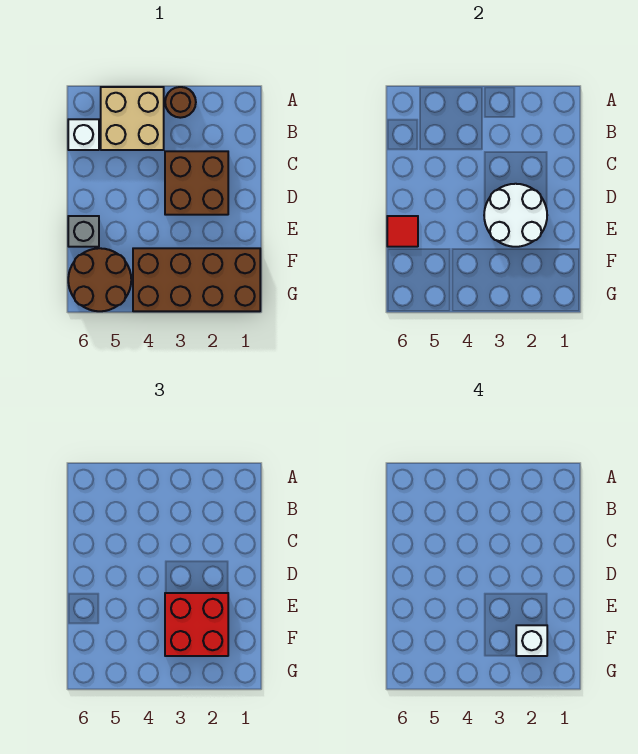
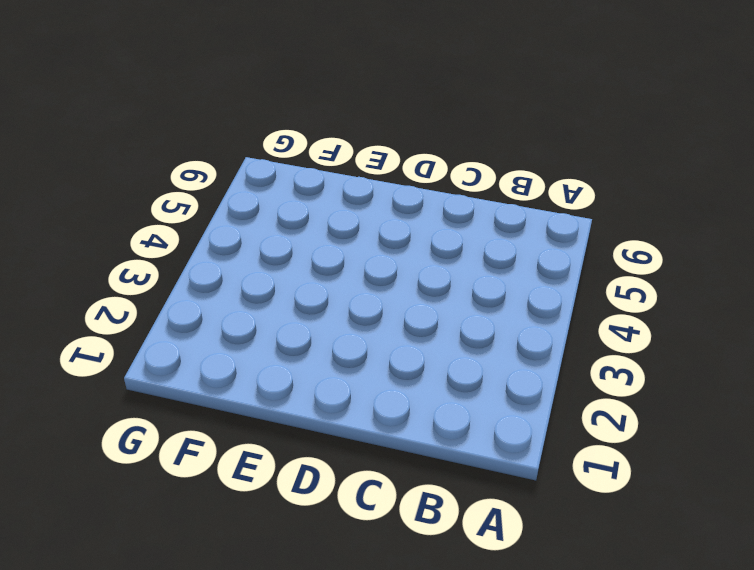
none -> brown round brick A3 level 1
none -> tan brick A4:B5 level 1

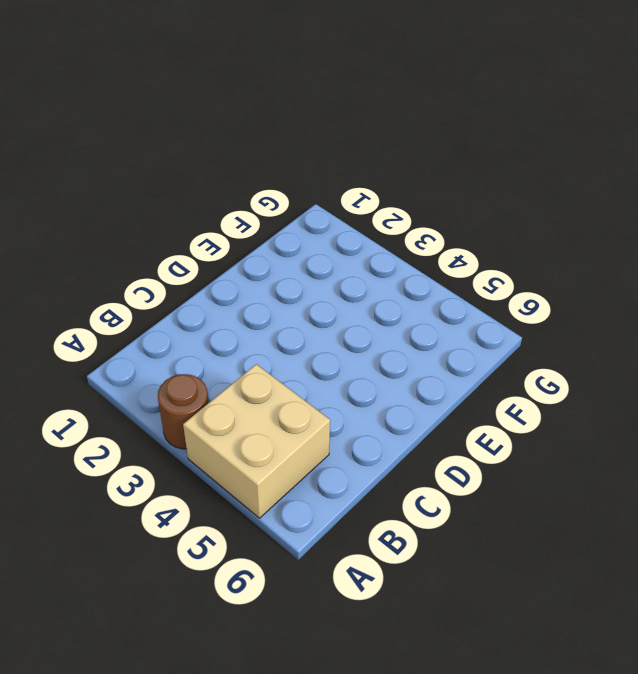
none -> white brick B6 level 1
none -> brown brick C2:D3 level 1

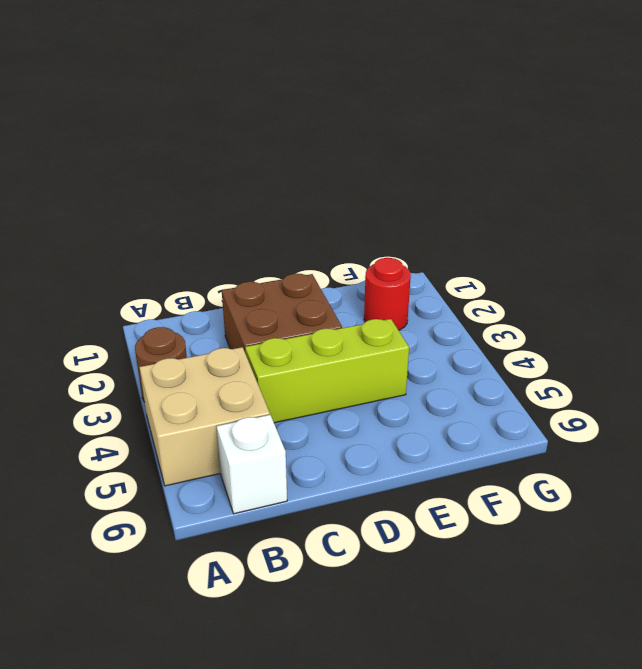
lime brick C4:E4 level 1 -> none
red round brick F2 level 1 -> brown brick F1:G4 level 1
none -> grey brick E6 level 1
none -> brown round brick F5:G6 level 1

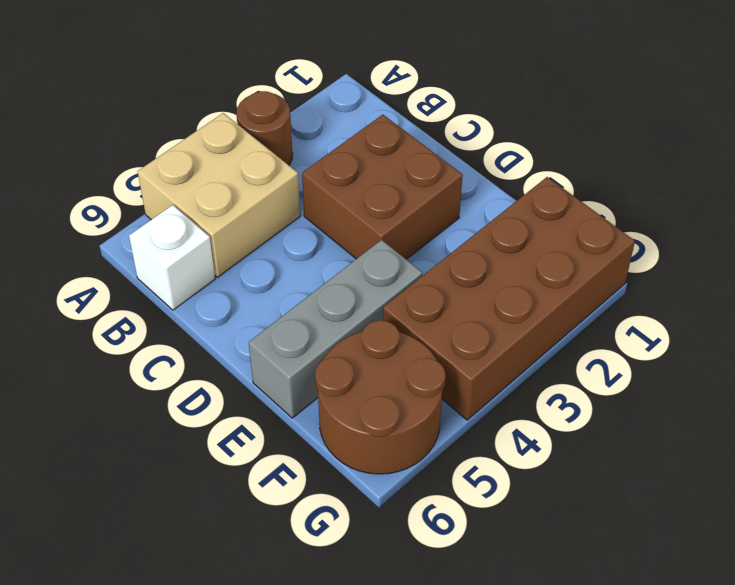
grey brick E4:E6 level 1 -> grey brick E6 level 1
none -> white round brick D2:E3 level 2
none -> red tile E6 level 2

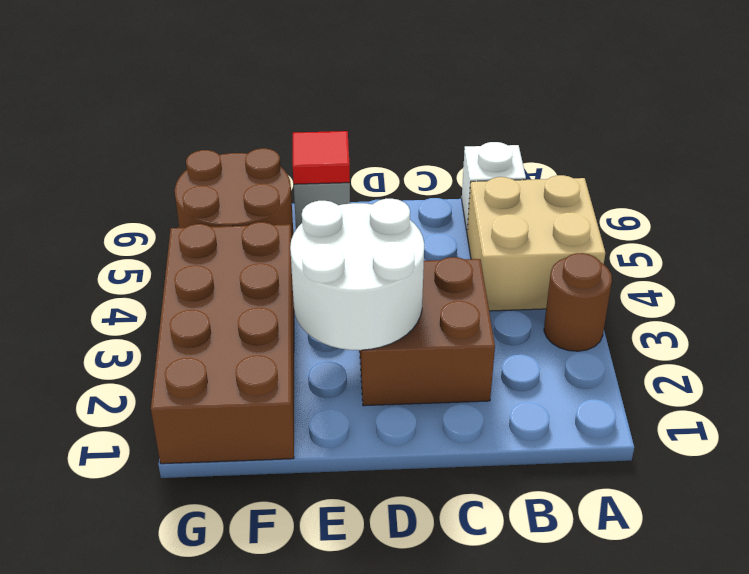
none -> red brick E2:F3 level 3
none -> white brick F2 level 4

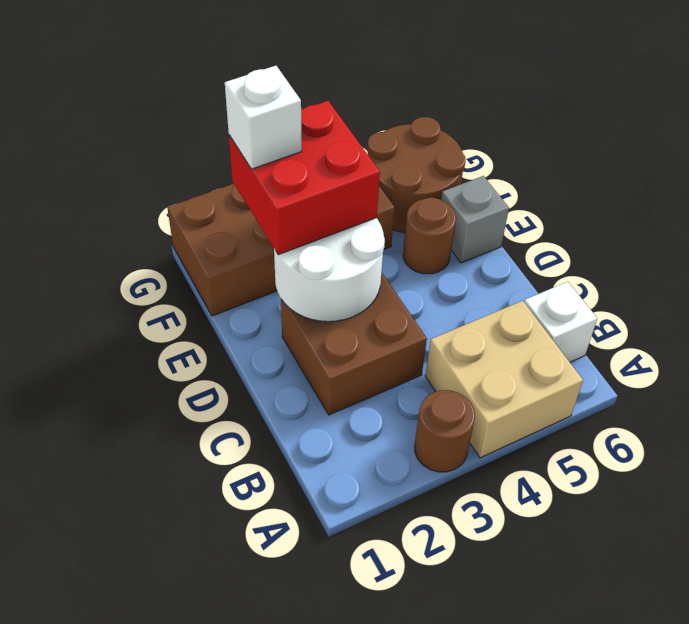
brown round brick E5 level 1 -> none
none -> red tile E6 level 2

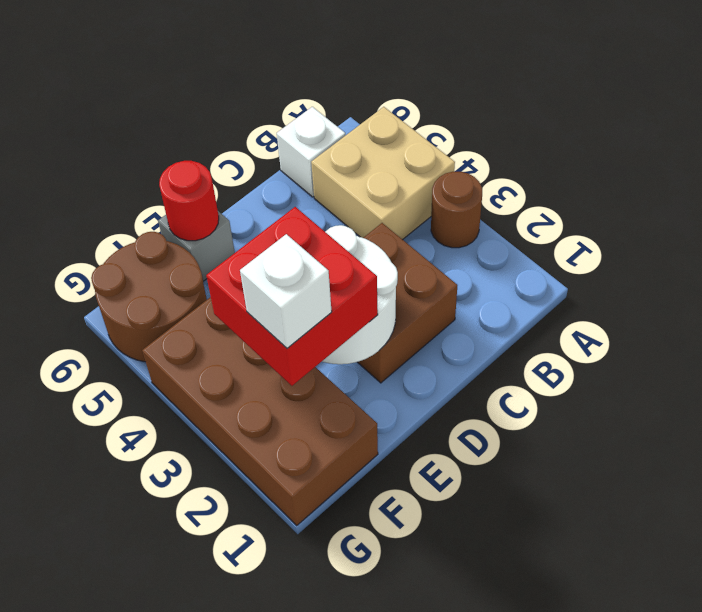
red round brick E6 level 2 -> red tile E6 level 2

